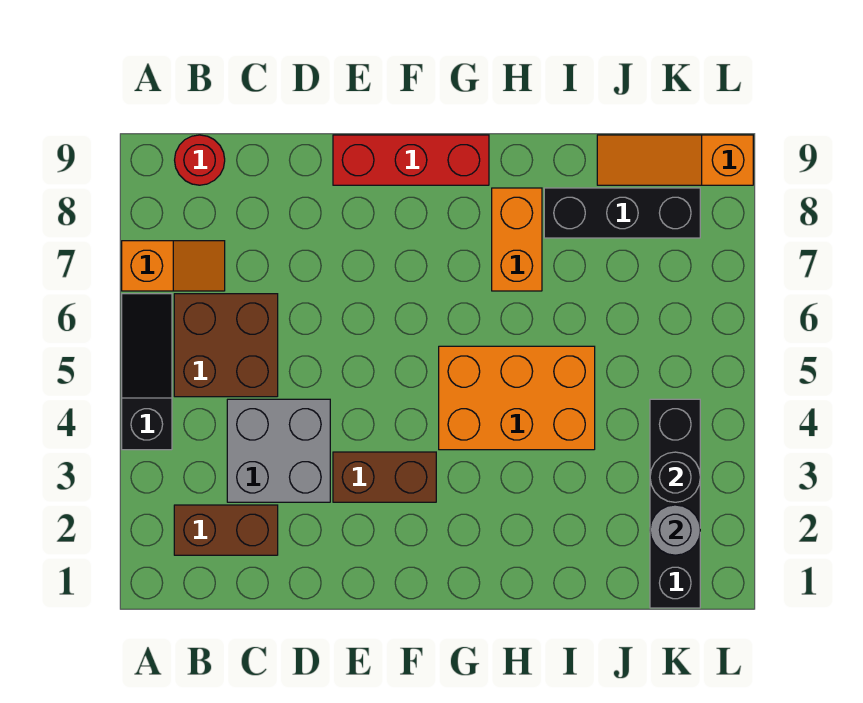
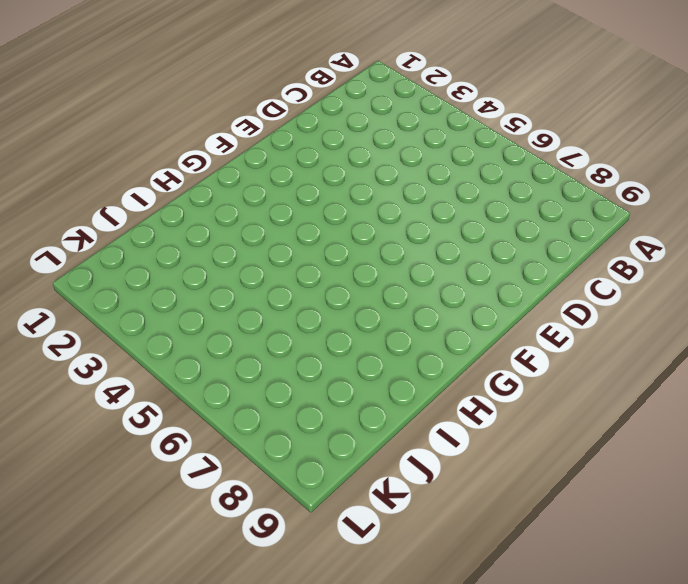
none -> black slope A4:A6 level 1 top 4
none -> orange slope A7:B7 level 1 top A
none -> brown brick B2:C2 level 1

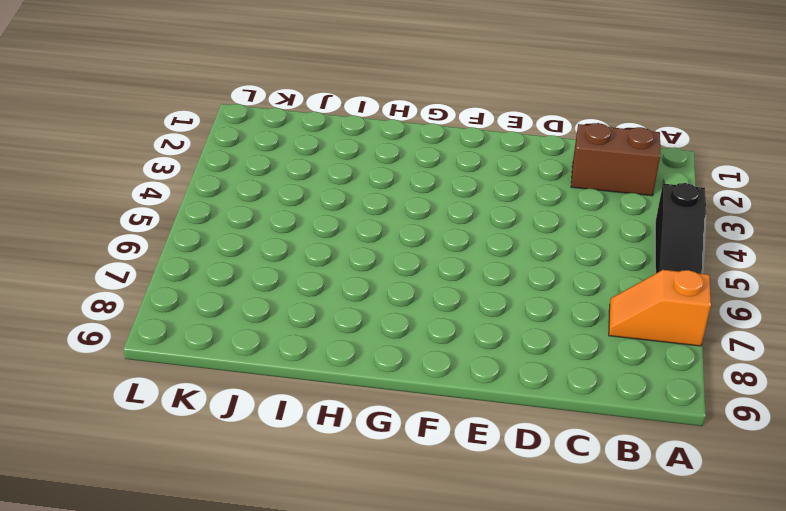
none -> brown brick B5:C6 level 1
none -> red round brick B9 level 1
none -> grey brick C3:D4 level 1

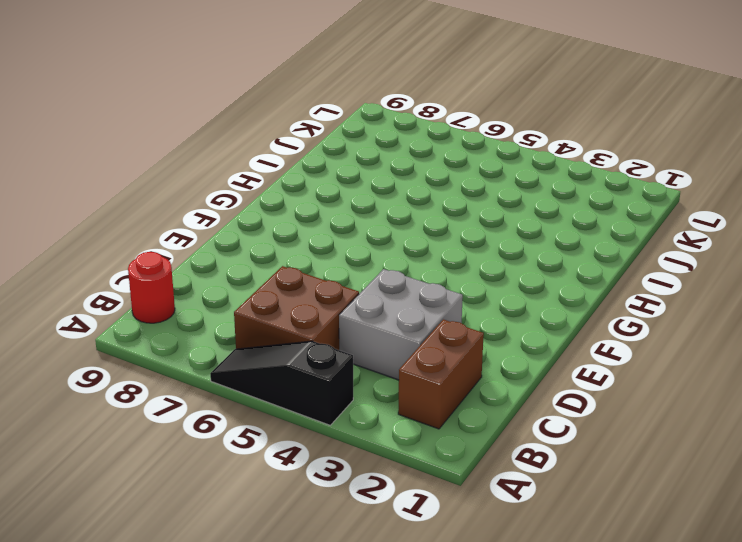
none -> orange slope A7:B7 level 1 top A
none -> brown brick E3:F3 level 1
none -> red brick E9:G9 level 1

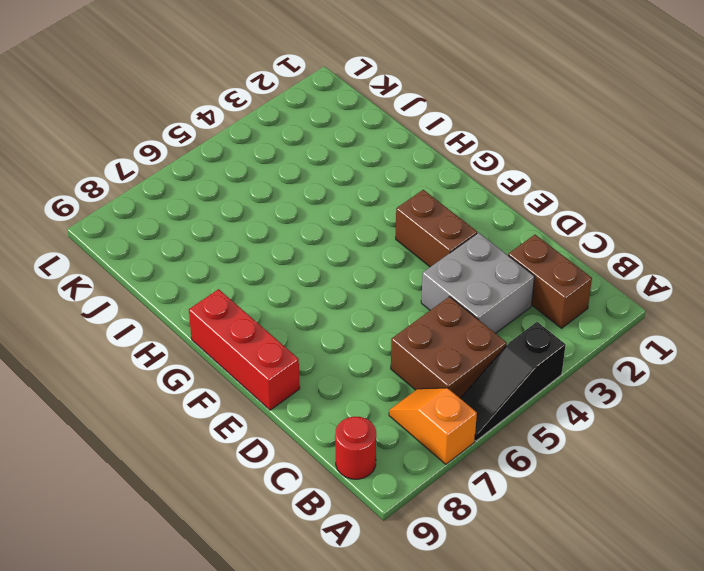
none -> orange brick G4:I5 level 1
none -> orange brick H7:H8 level 1
none -> black brick I8:K8 level 1

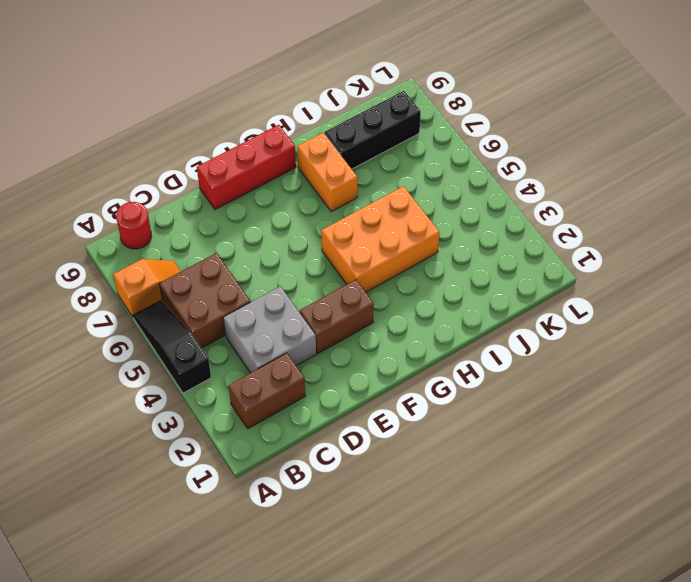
none -> orange slope J9:L9 level 1 top L
none -> black brick K1:K4 level 1
none -> grey round brick K2 level 2

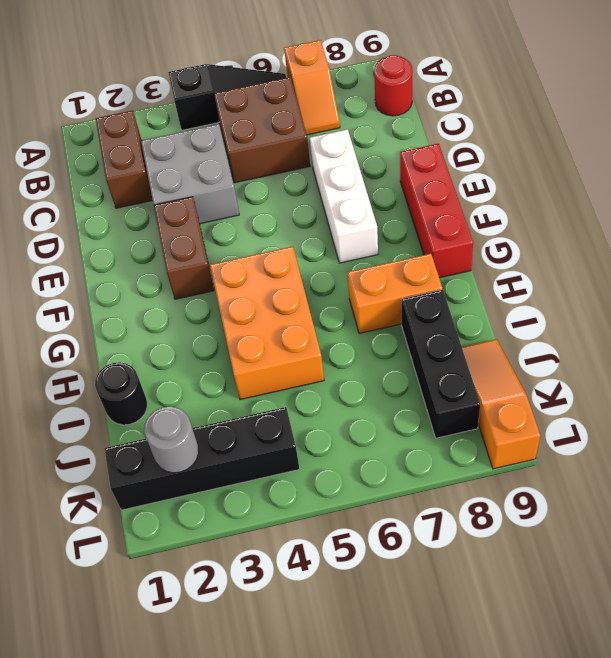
white brick D7:F7 level 1 -> none
black round brick I1 level 1 -> black round brick K3 level 2

